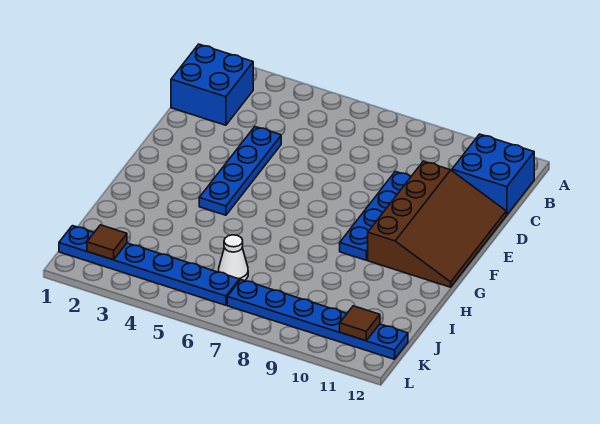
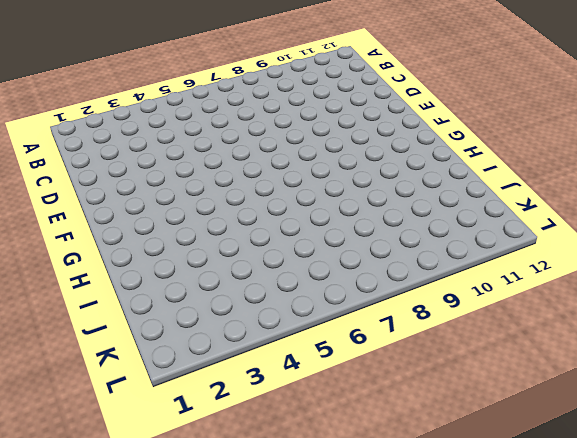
none -> blue brick B1:C2 level 1
none -> blue brick B11:C12 level 1

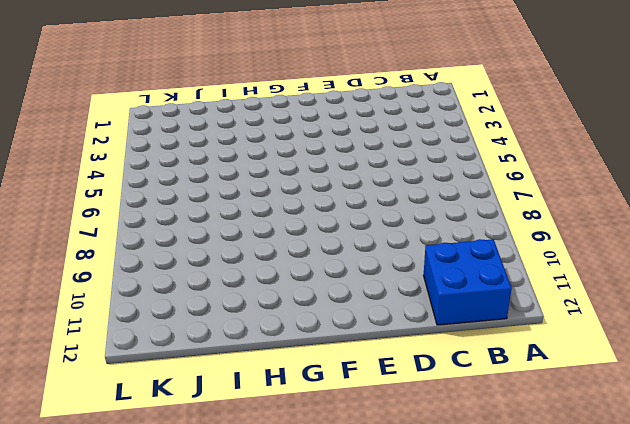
none -> blue brick B1:C2 level 1
none -> blue plate D4:G4 level 1

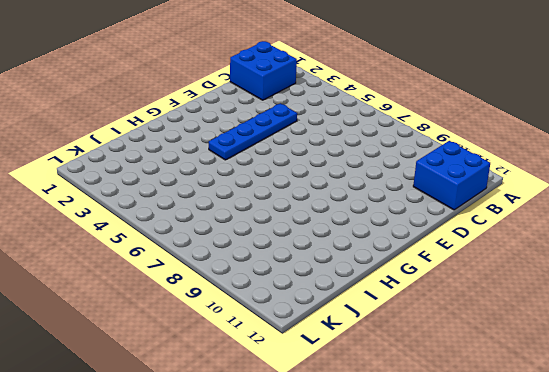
none -> blue plate D9:G9 level 1
none -> brown slope D10:G12 level 1 top 10

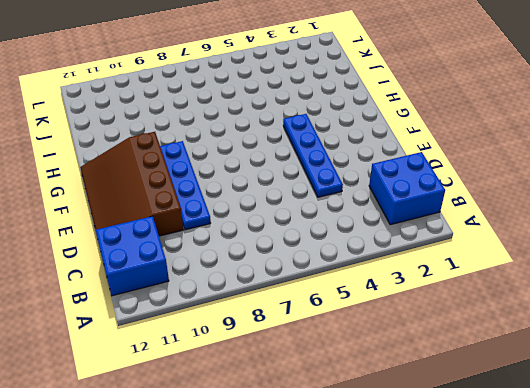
none -> white cone J6 level 1
none -> blue plate K1:K6 level 1

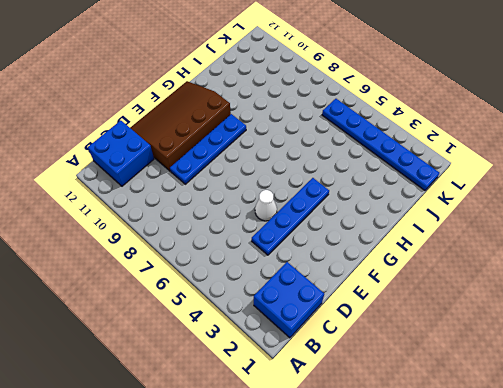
white cone E5 level 1 -> white cone J6 level 1
none -> blue plate K7:K12 level 1
none -> brown tile K2 level 2

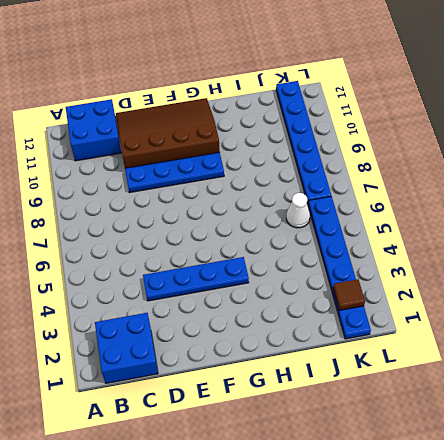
none -> brown tile K11 level 2

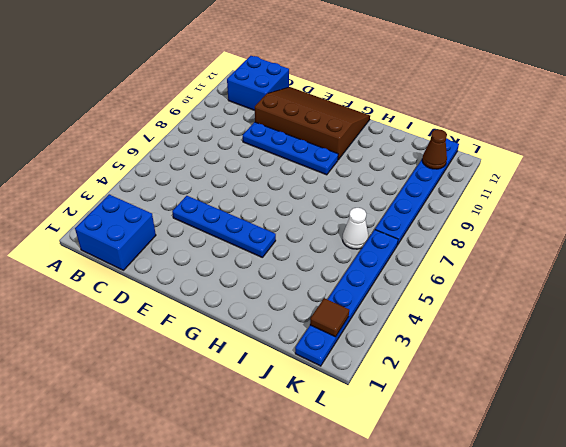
brown cone K11 level 2 -> brown tile K11 level 2

